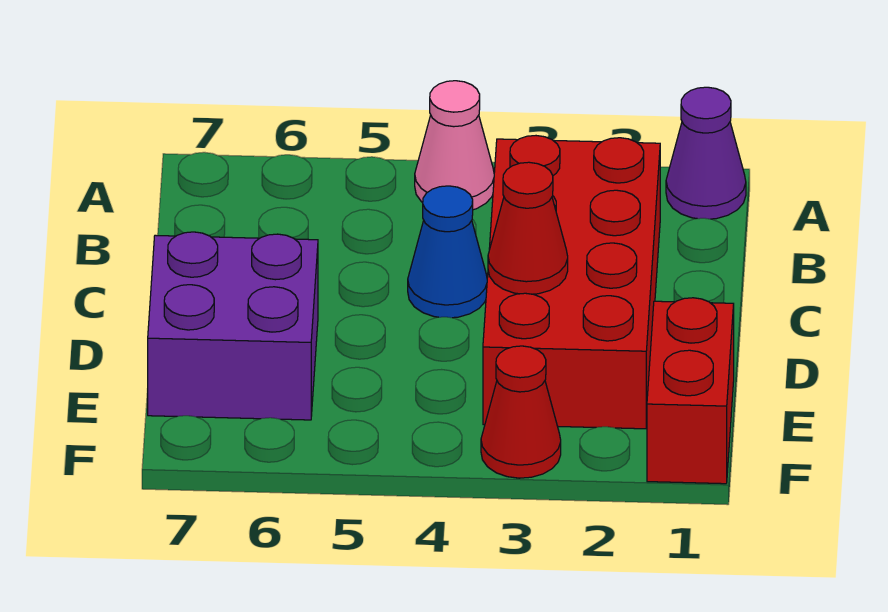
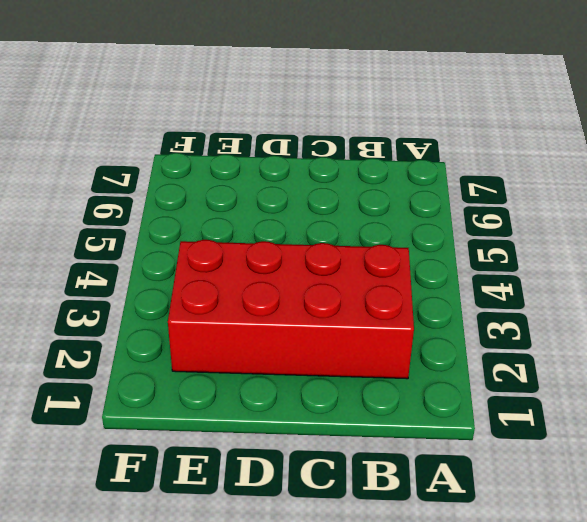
none -> purple cone A1 level 1
none -> pink cone A4 level 1

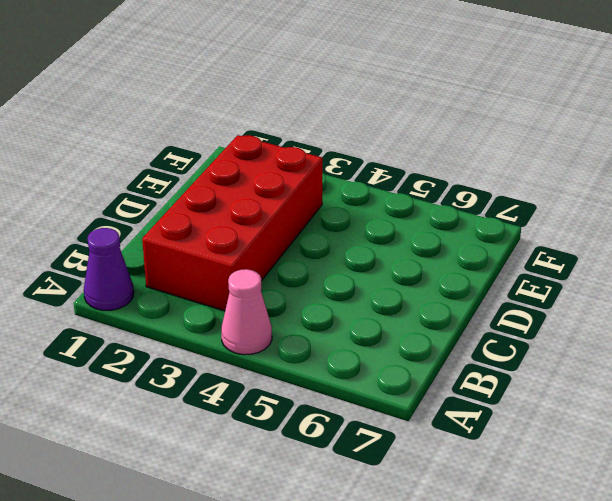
none -> blue cone C4 level 1
none -> purple brick D6:E7 level 1

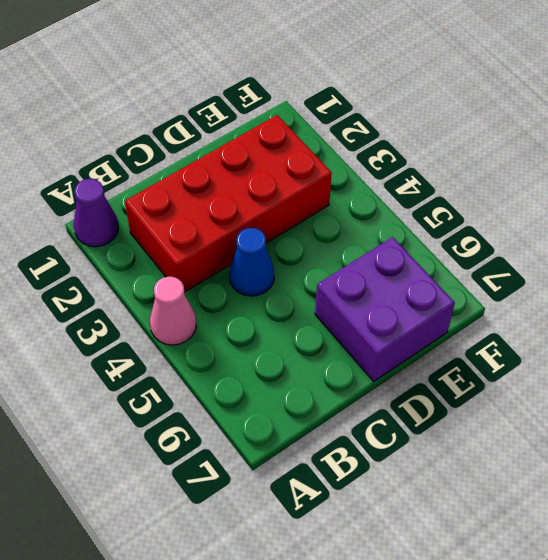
none -> red brick E1:F1 level 1
none -> red cone F3 level 1

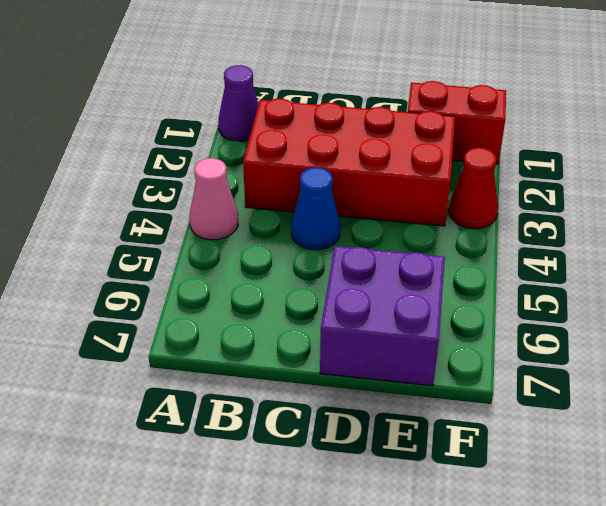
none -> red cone D3 level 2

